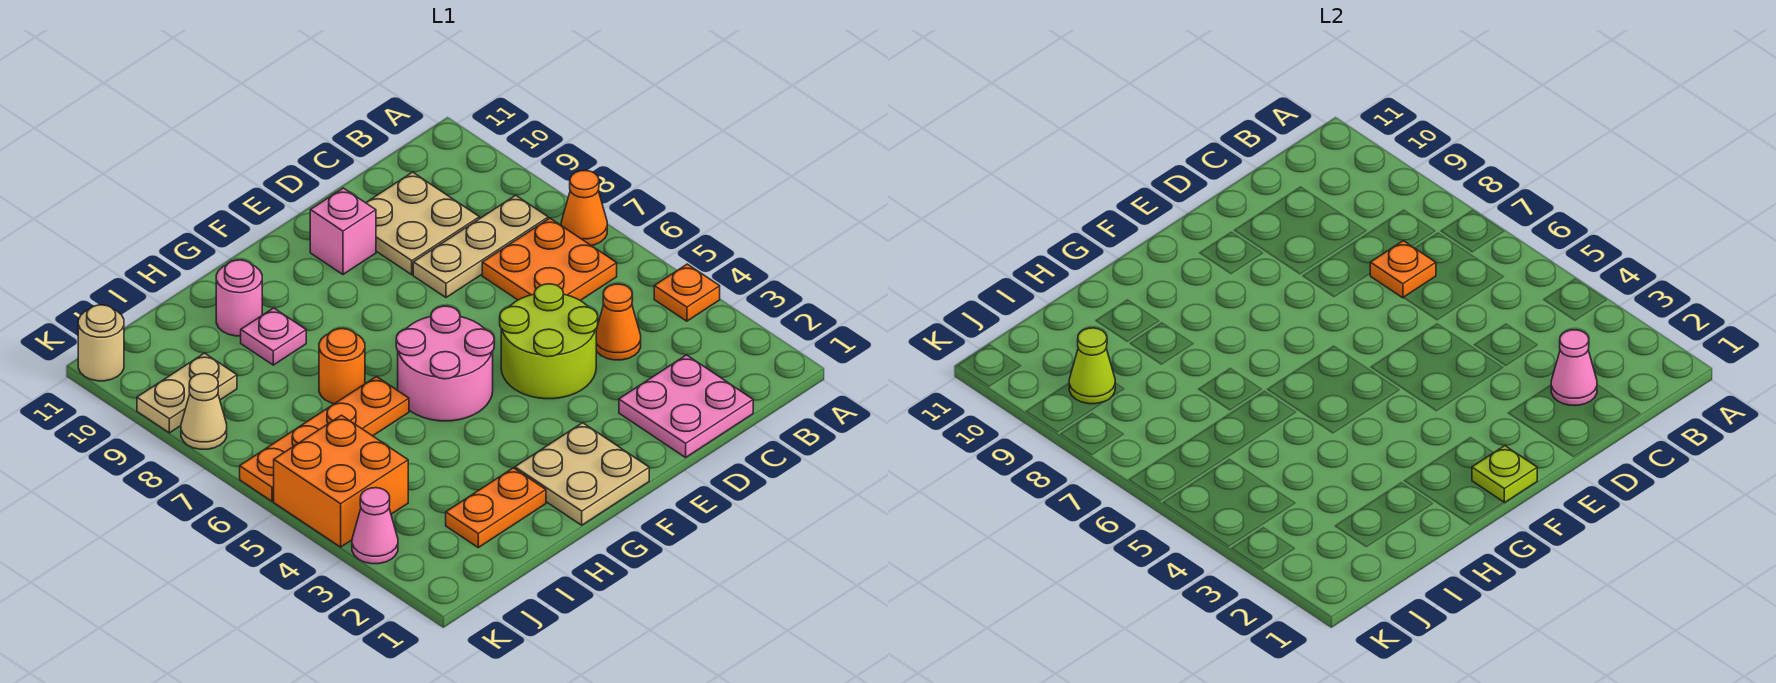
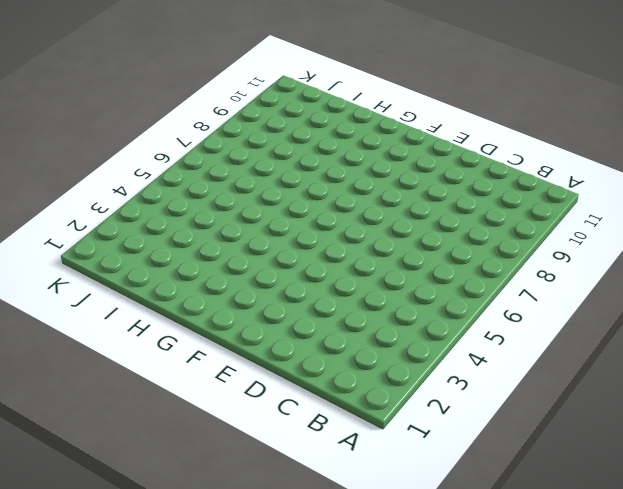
none -> orange plate A4 level 1
none -> orange cone A7 level 1
none -> orange plate B6:C7 level 1

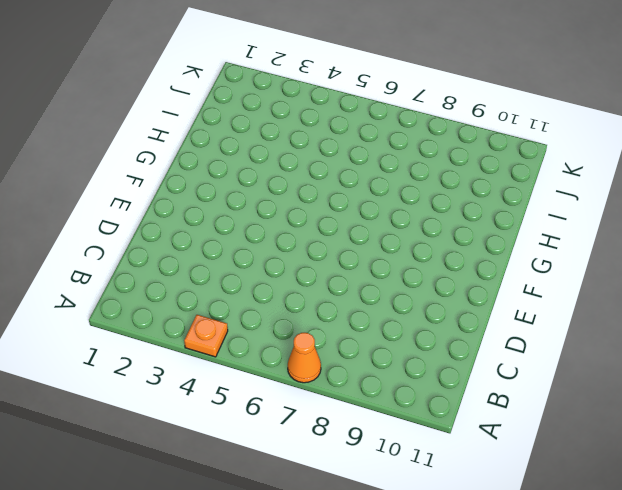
none -> orange plate B6:C7 level 1
none -> tan plate B8:D8 level 1
none -> pink plate C1:D2 level 1

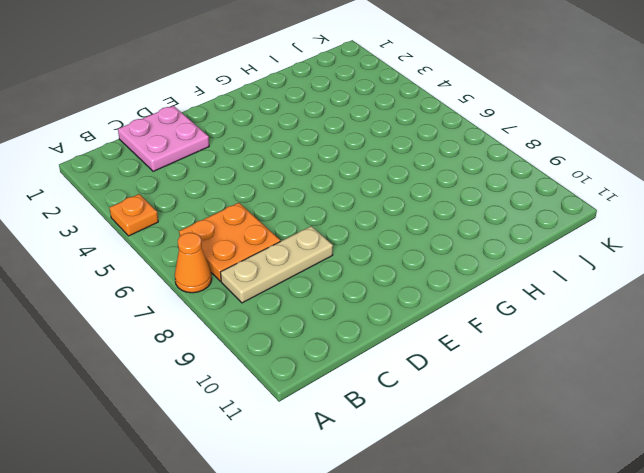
none -> orange cone C4 level 1
none -> tan plate C9:D10 level 1
none -> lime round brick D4:E5 level 1

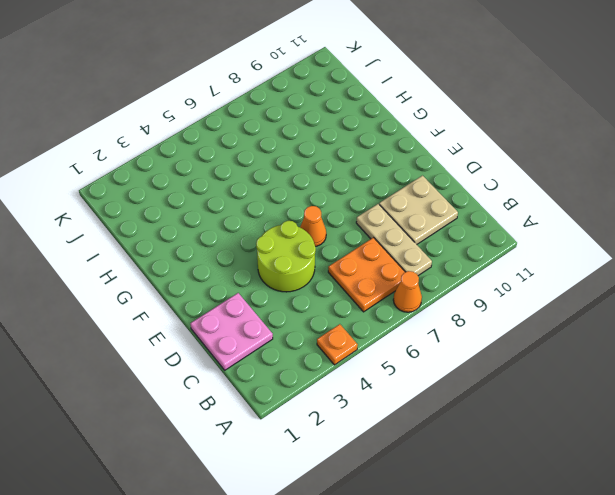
orange cone E6 level 1 -> orange cone C4 level 1
none -> pink brick E10 level 1
none -> tan plate F1:G2 level 1
none -> pink round brick F5:G6 level 1

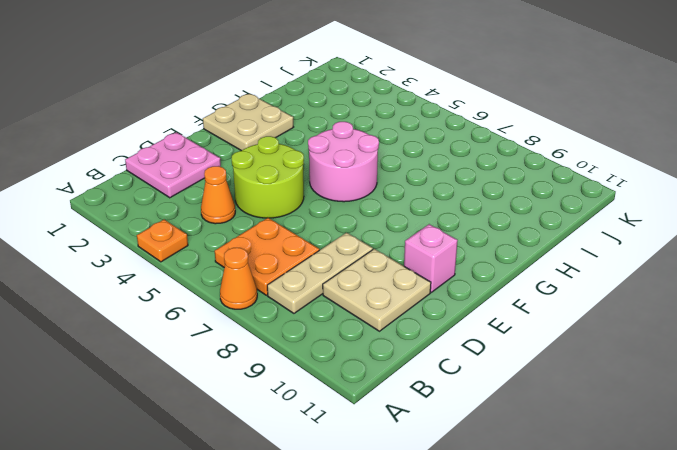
none -> orange plate H2:I2 level 1
none -> orange plate H6:K6 level 1
none -> orange round brick H7 level 1

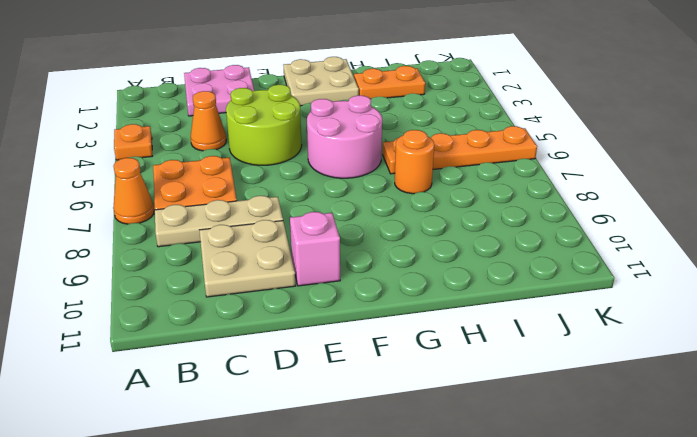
none -> pink plate H9 level 1
none -> pink round brick H10 level 1
none -> orange brick J4:K5 level 1

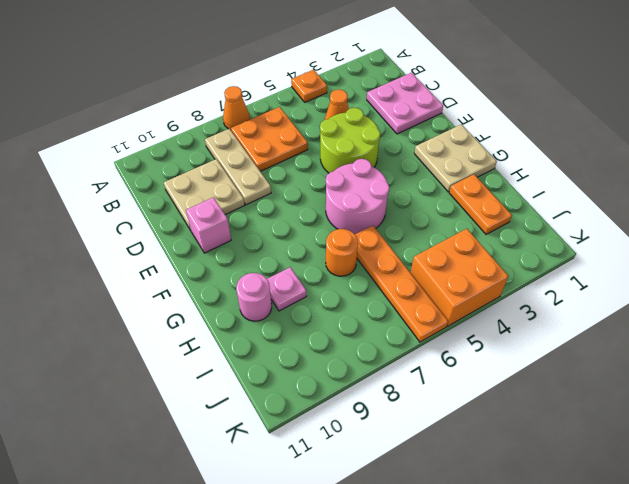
none -> tan plate J9:K9 level 1
none -> pink cone K3 level 1
none -> tan cone K8 level 1

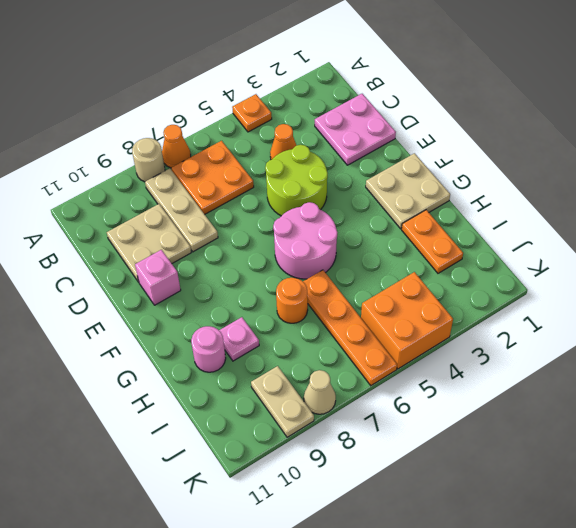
tan round brick A8 level 1 -> tan round brick K11 level 1
none -> pink cone K3 level 1
none -> pink cone C2 level 2
none -> orange plate C7 level 2

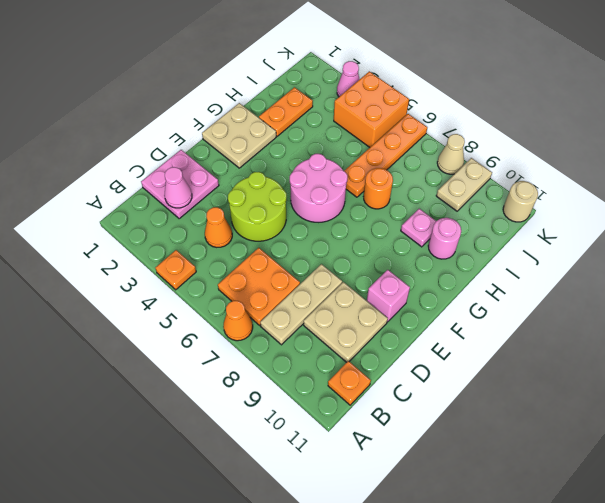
orange plate B11 level 1 -> orange plate C7 level 2
none -> lime plate F1 level 2
none -> lime cone J9 level 2

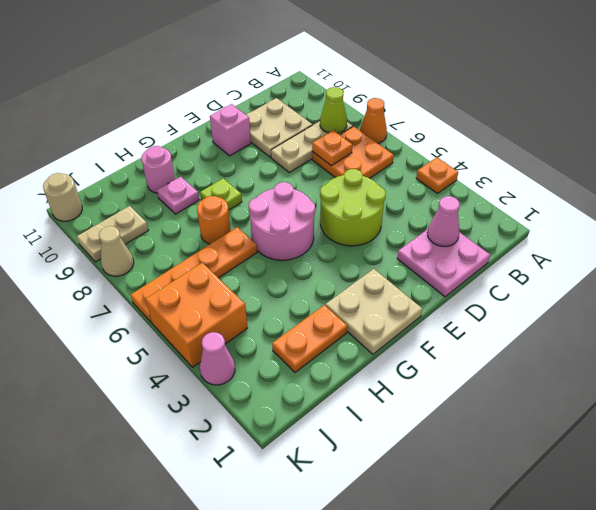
lime cone B8 level 2 -> lime cone J9 level 2
lime plate G8 level 1 -> lime plate F1 level 2
none -> orange cone C4 level 1

